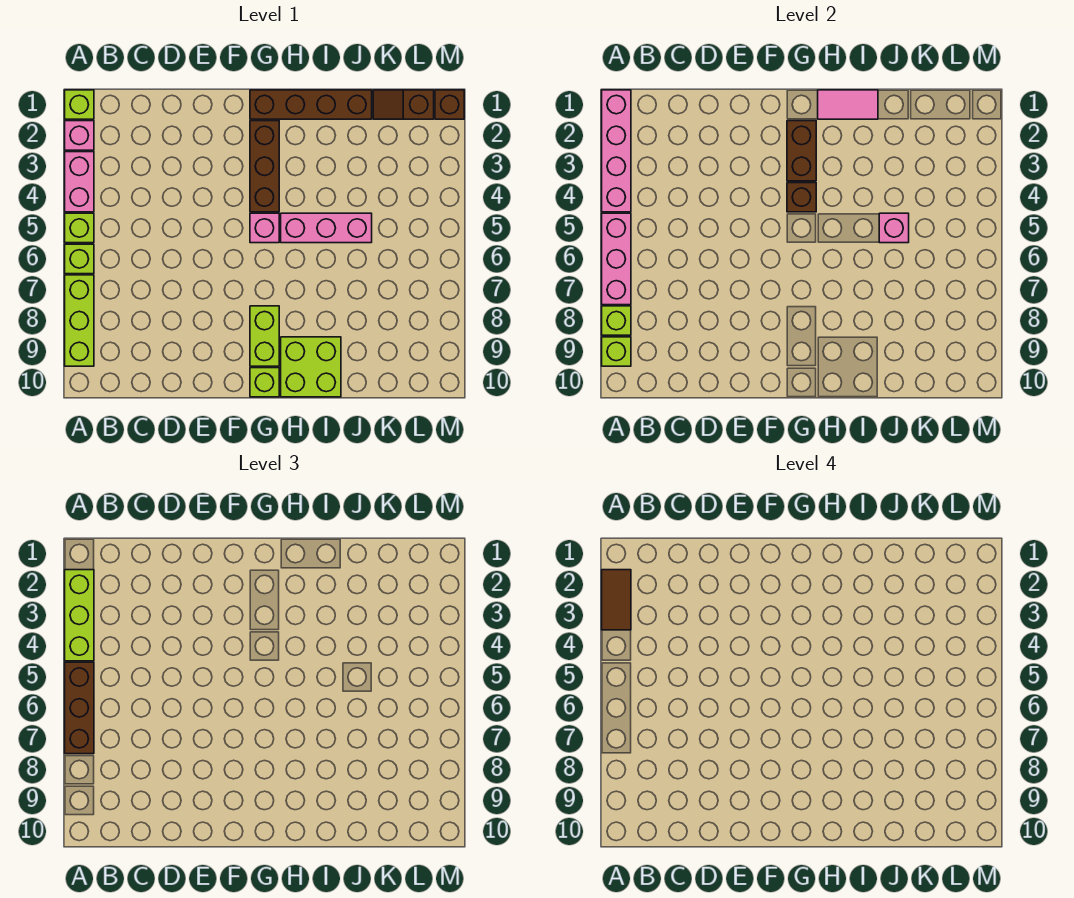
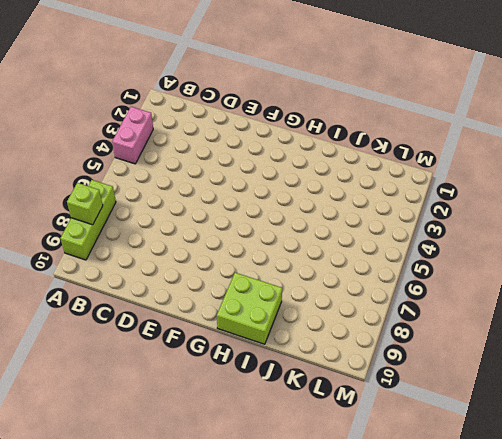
none -> lime brick A1 level 1
none -> pink brick A2 level 1
none -> lime brick A5 level 1

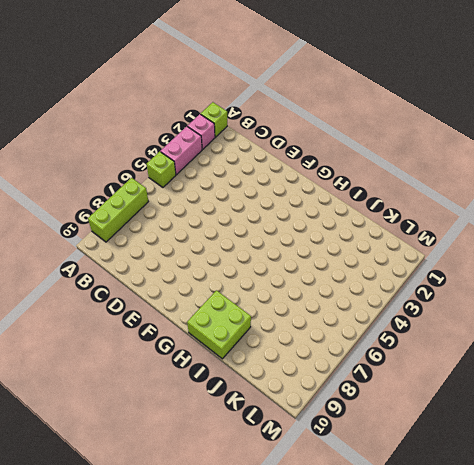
none -> lime brick A6 level 1
none -> brown brick G1:J1 level 1
none -> brown brick G2:G4 level 1

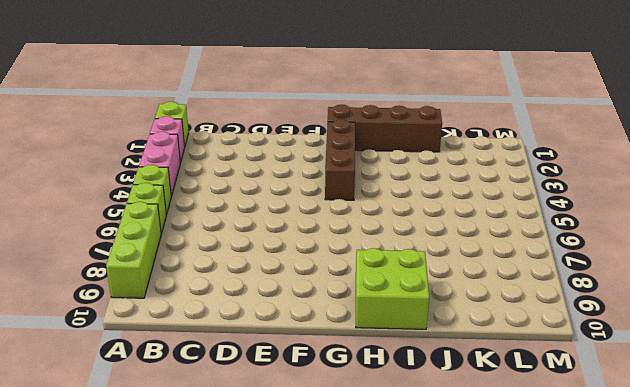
none -> pink brick G5 level 1
none -> lime brick G8:G9 level 1
none -> lime brick G10 level 1

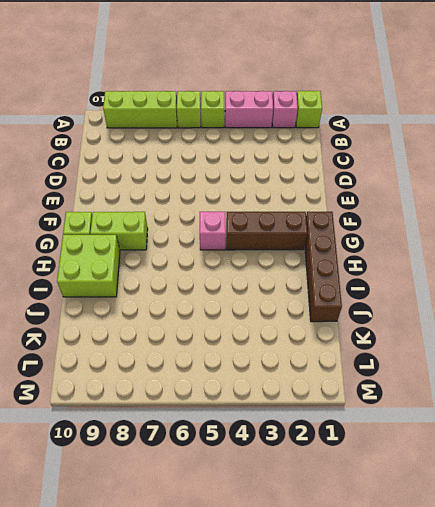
none -> pink brick H5:J5 level 1
none -> brown slope K1:L1 level 1 top L
none -> brown brick M1 level 1

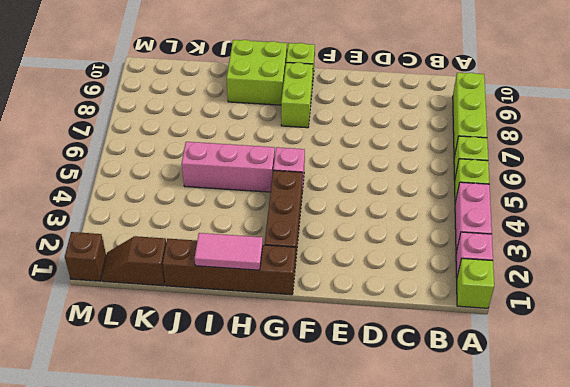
brown slope K1:L1 level 1 top K -> brown slope K1:L1 level 1 top L
none -> pink brick A1:A4 level 2
none -> pink brick A5:A7 level 2
none -> lime brick A8 level 2

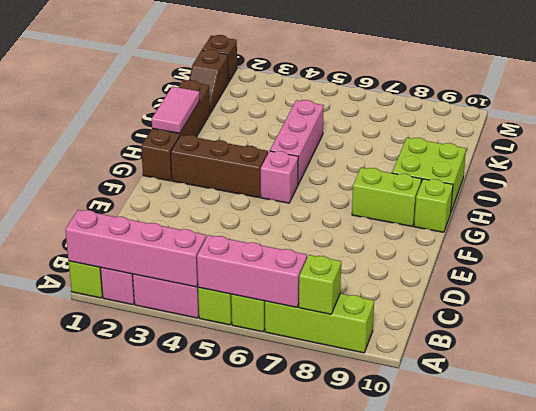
none -> lime brick A9 level 2
none -> brown brick G2:G3 level 2
none -> brown brick G4 level 2

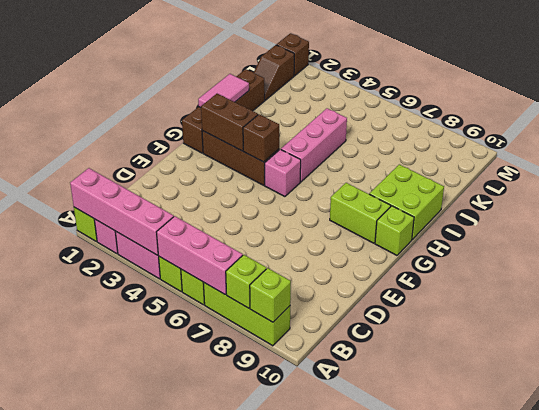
none -> pink brick J5 level 2
none -> lime brick A2:A4 level 3
none -> brown brick A5:A7 level 3

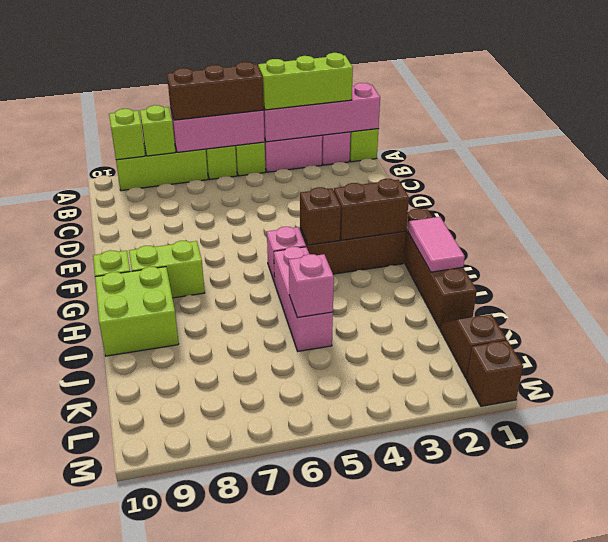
none -> brown tile A2:A3 level 4

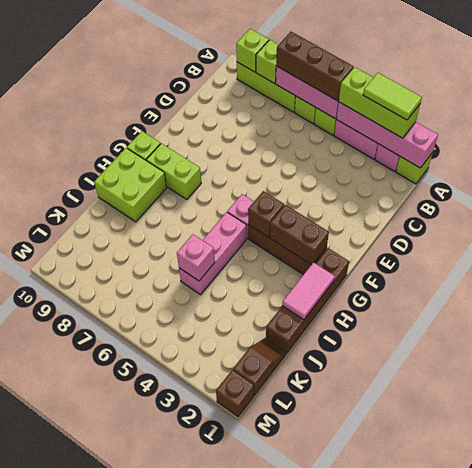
lime tile A2:A3 level 4 -> brown tile A2:A3 level 4

